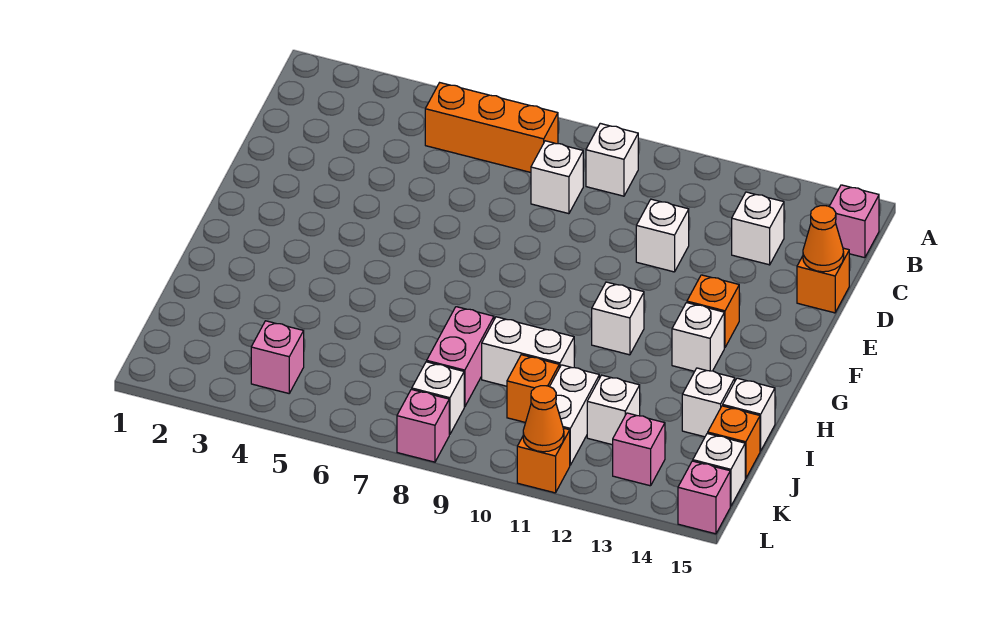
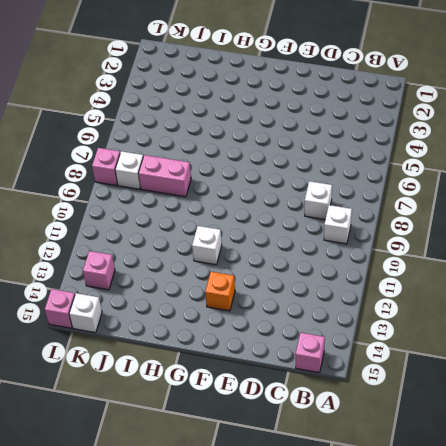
none -> orange brick B5:B7 level 1
none -> white brick C13 level 1
none -> white brick D11 level 1

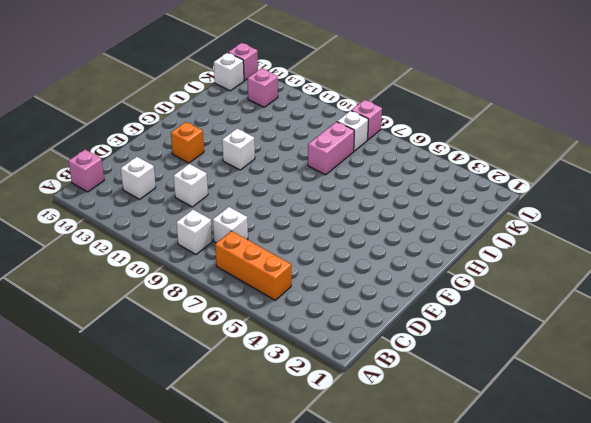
none -> orange brick D15 level 1
none -> white brick G13 level 1
none -> white brick I9:I10 level 1

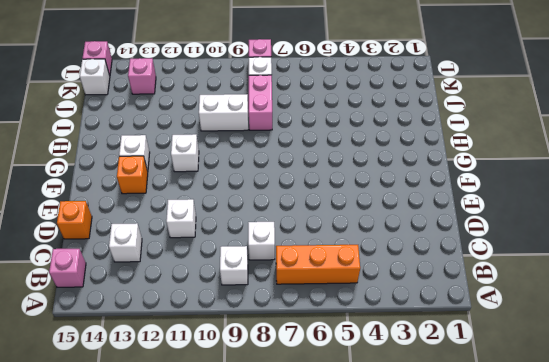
none -> white brick I14 level 1
none -> white brick I15 level 1
none -> orange brick J10 level 1

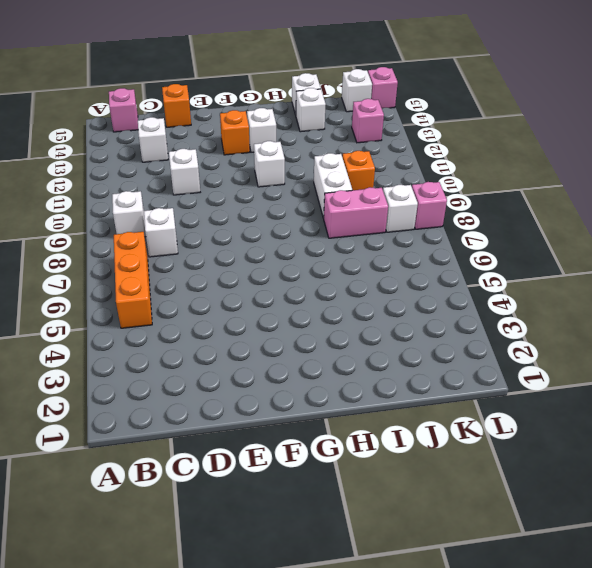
none -> white brick J11:K11 level 1
none -> white brick J12 level 1
none -> orange brick J15 level 1

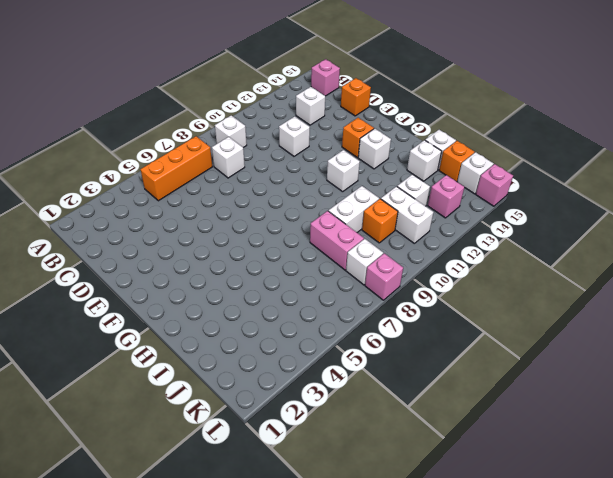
none -> pink brick K4 level 1
none -> orange brick L11 level 1
none -> orange cone D15 level 2

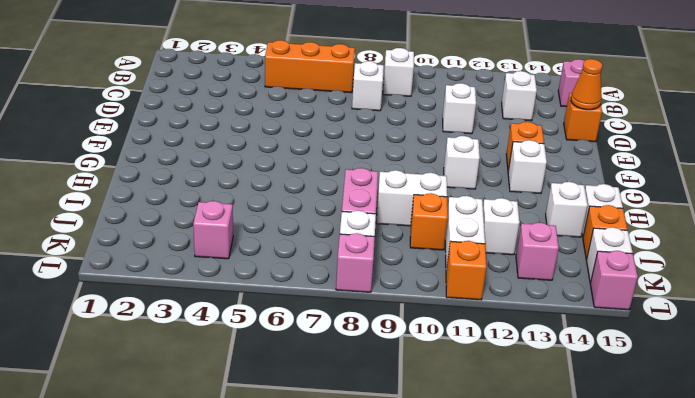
none -> orange cone L11 level 2

